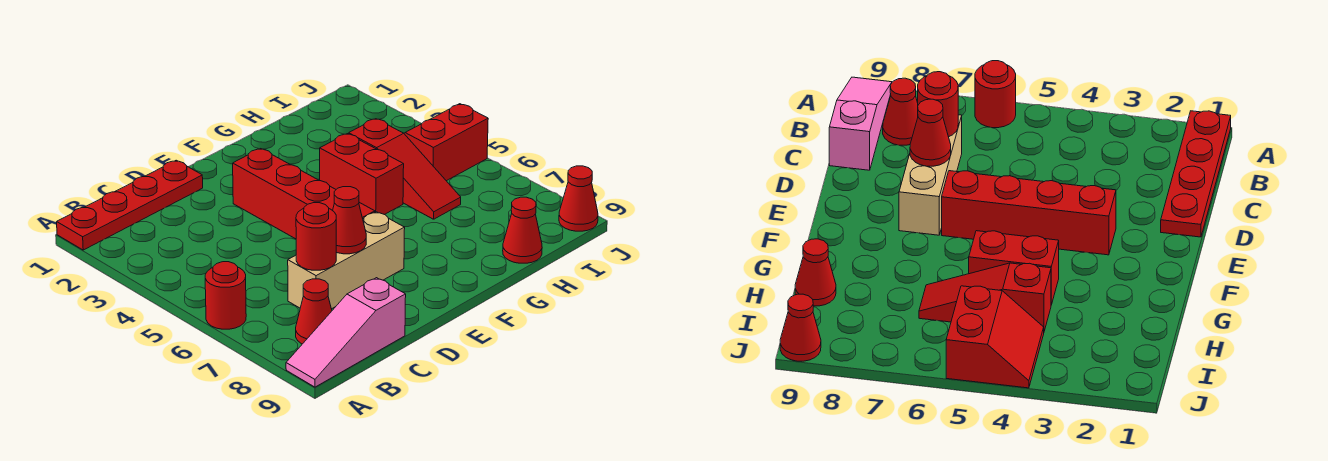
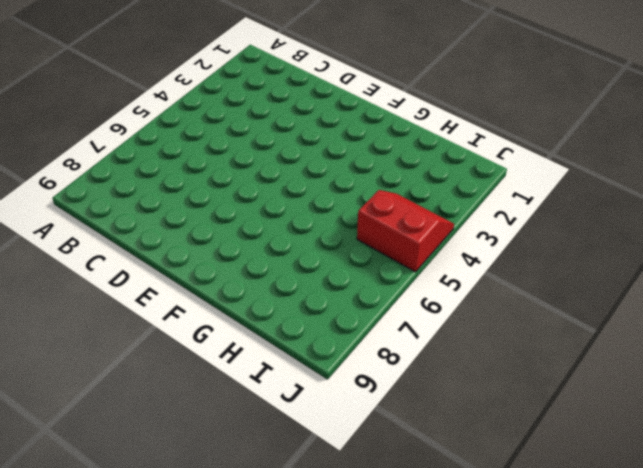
none -> red plate A1:D1 level 1
none -> red round brick A6 level 1
none -> pink slope A9:C9 level 1 top C

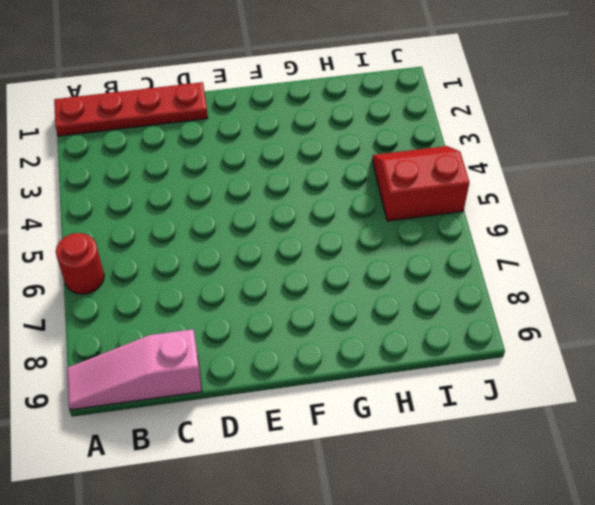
none -> red cone B8 level 1
none -> tan brick C7:E7 level 1
none -> red brick E3:E6 level 1

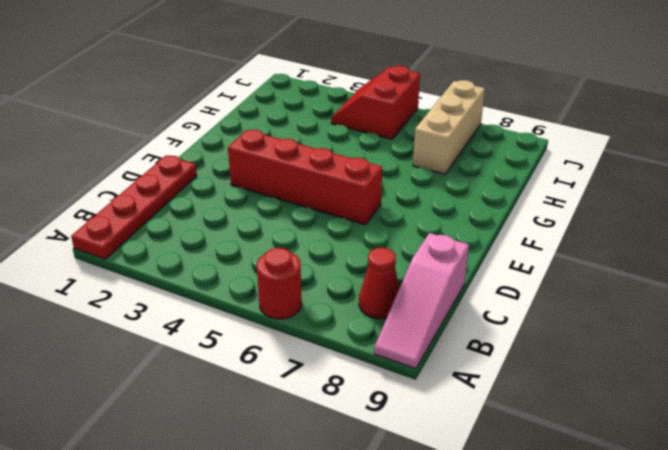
tan brick H7:J7 level 1 -> tan brick C7:E7 level 1
none -> red brick G4:G5 level 1
none -> red slope H4:H6 level 1 top 4
none -> red cone H9 level 1

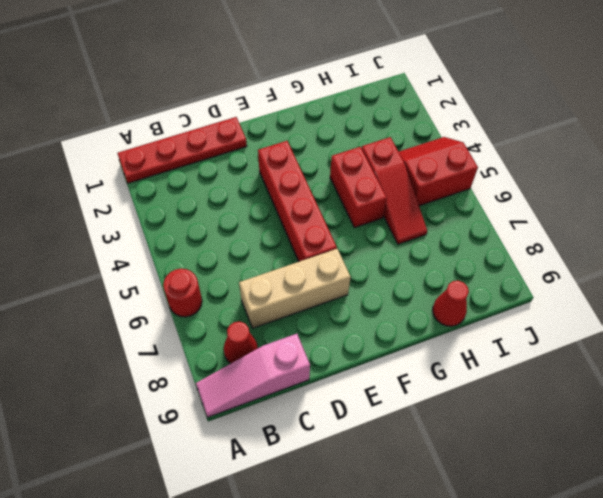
none -> red cone J9 level 1
none -> red round brick C7 level 2
none -> red cone D7 level 2

